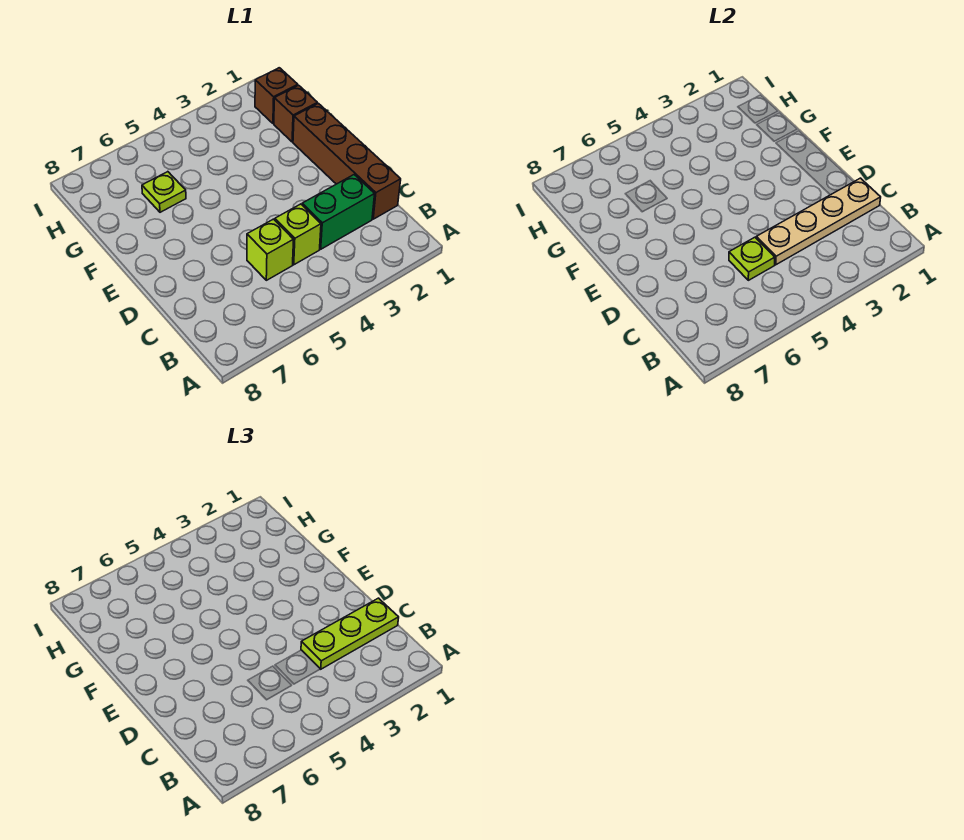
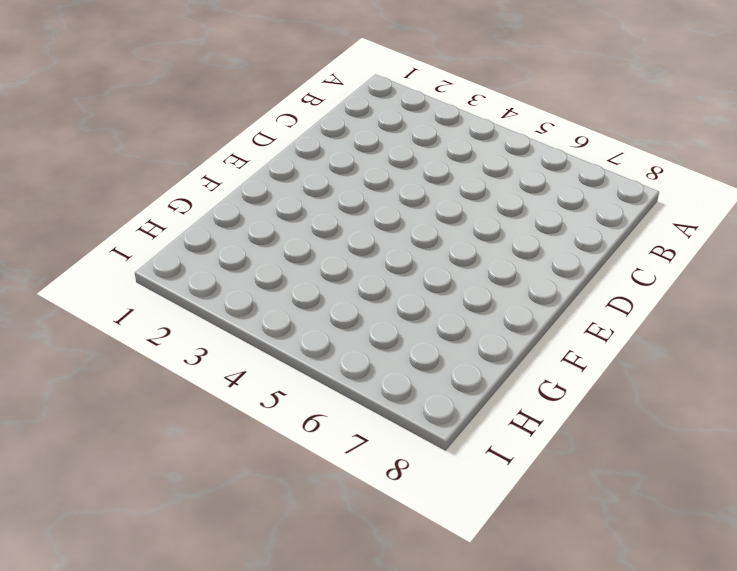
none -> brown brick C1:F1 level 1
none -> green brick C2:C3 level 1

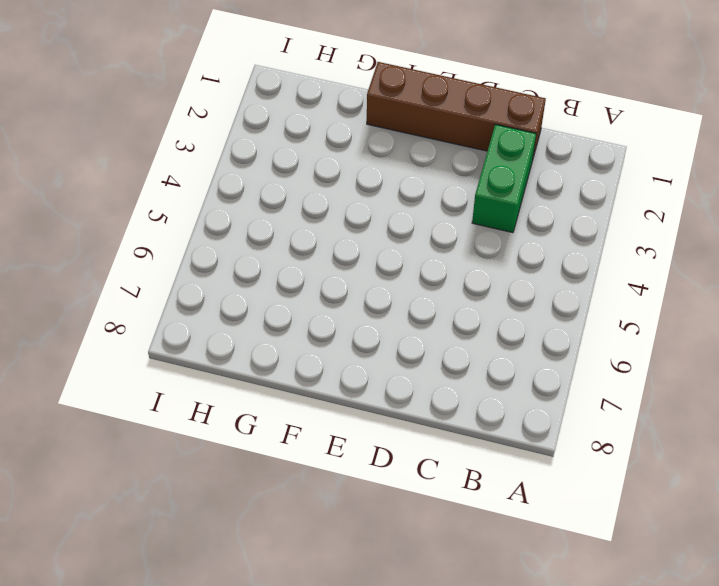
none -> lime brick C4 level 1
none -> lime brick C5 level 1

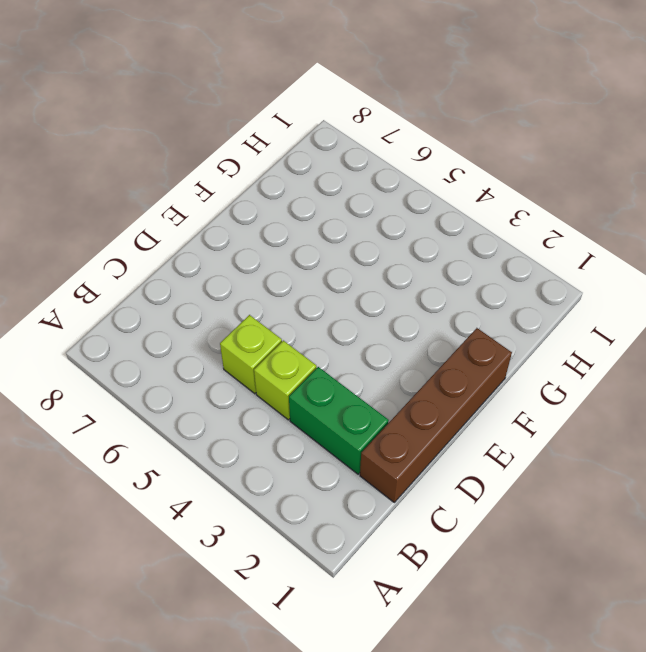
none -> brown brick G1 level 1
none -> lime plate G6 level 1

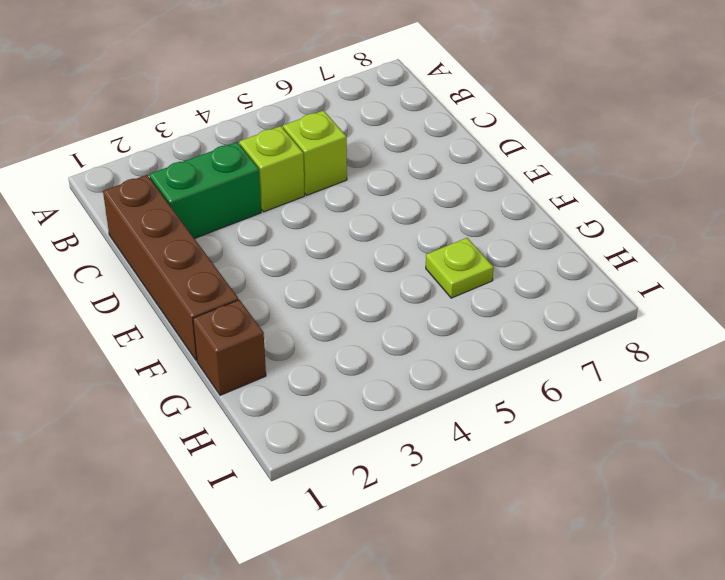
none -> brown brick H1 level 1
none -> tan plate C1:C4 level 2

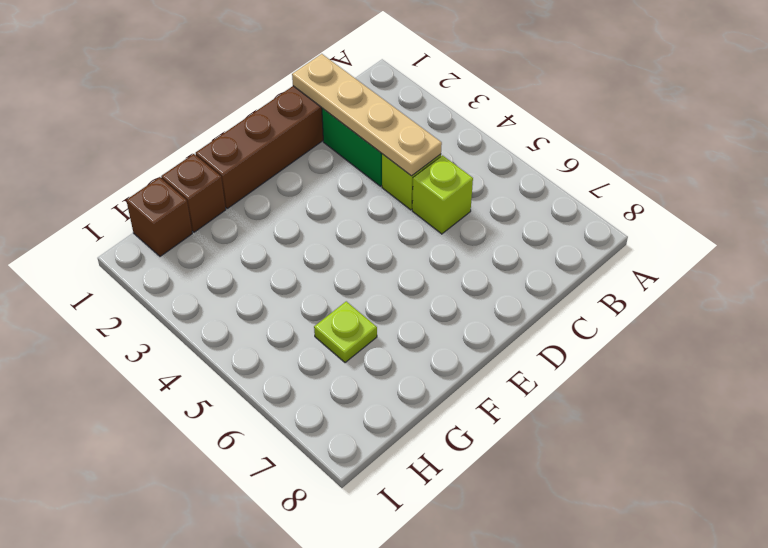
none -> lime plate C5 level 2
none -> lime plate C1:C3 level 3

